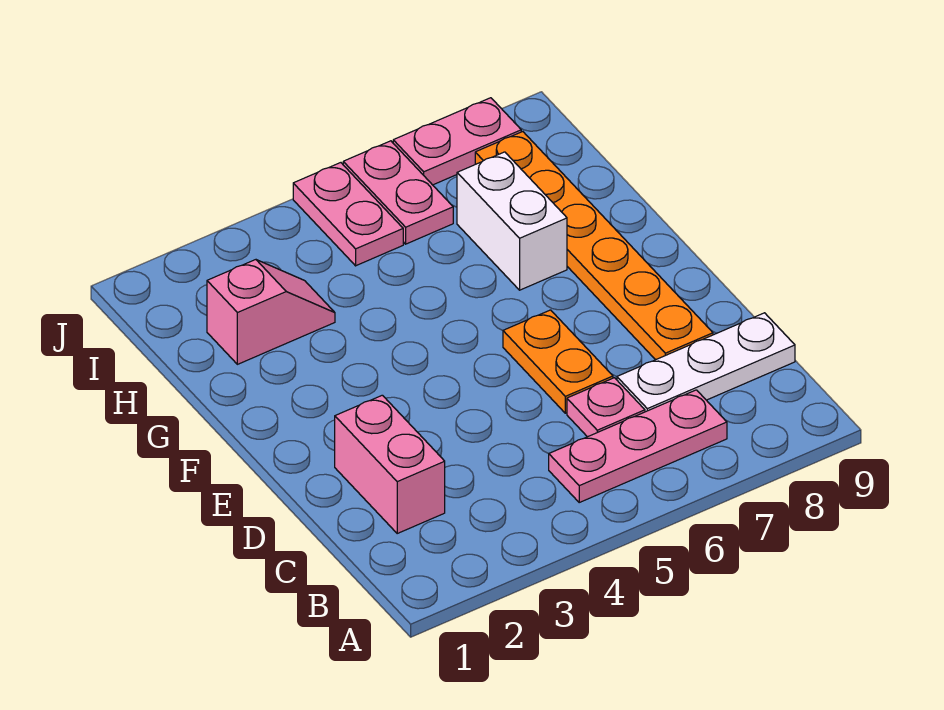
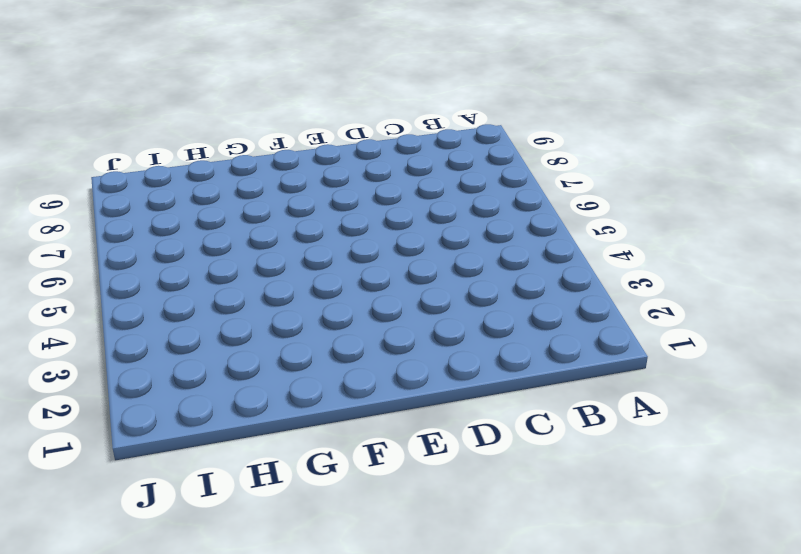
none -> pink plate B5:B7 level 1
none -> pink brick C2:D2 level 1

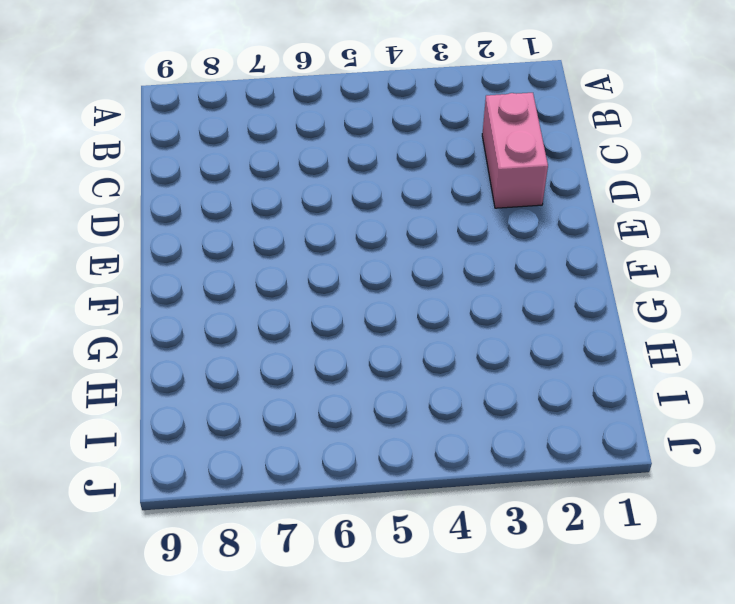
none -> pink plate B5:B7 level 1
none -> pink plate C6 level 1

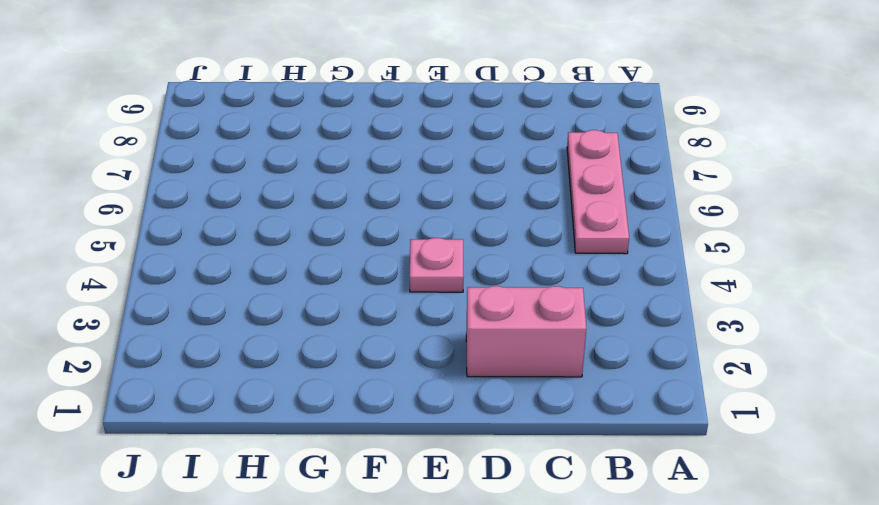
pink plate E4 level 1 -> pink plate C6 level 1
none -> white plate C7:C9 level 1
none -> orange plate D6:E6 level 1

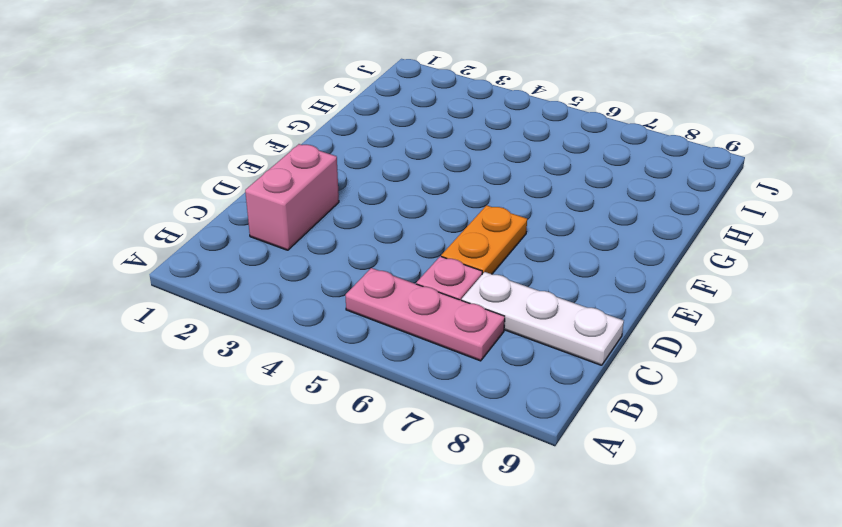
none -> orange plate D8:I8 level 1
none -> white brick G7:H7 level 1

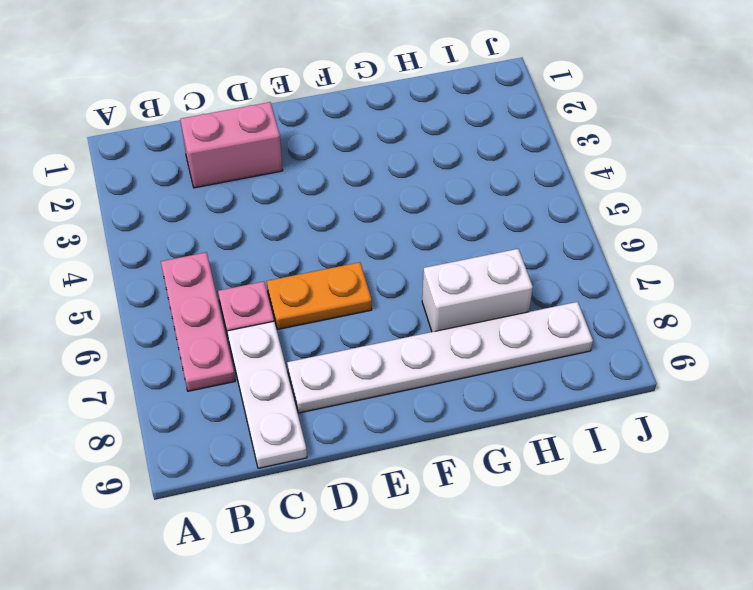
white plate D8:I8 level 1 -> orange plate D8:I8 level 1
none -> pink slope H2:H3 level 1 top 2
none -> pink plate I5:J5 level 1

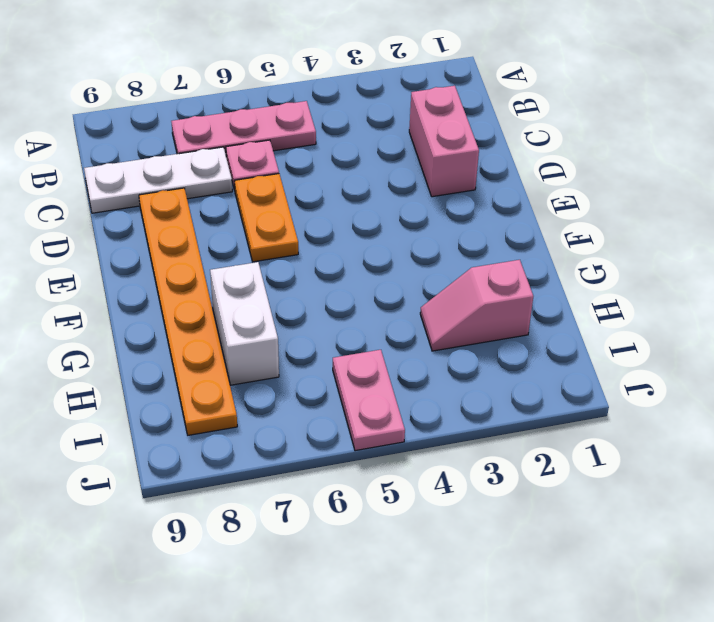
none -> pink plate I6:J6 level 1
none -> pink plate J7:J8 level 1

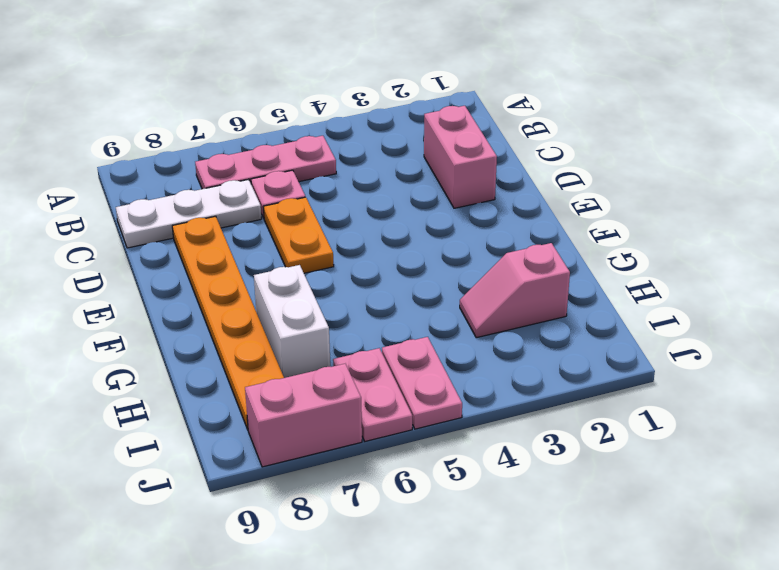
pink brick J7:J8 level 1 -> pink plate J7:J8 level 1

